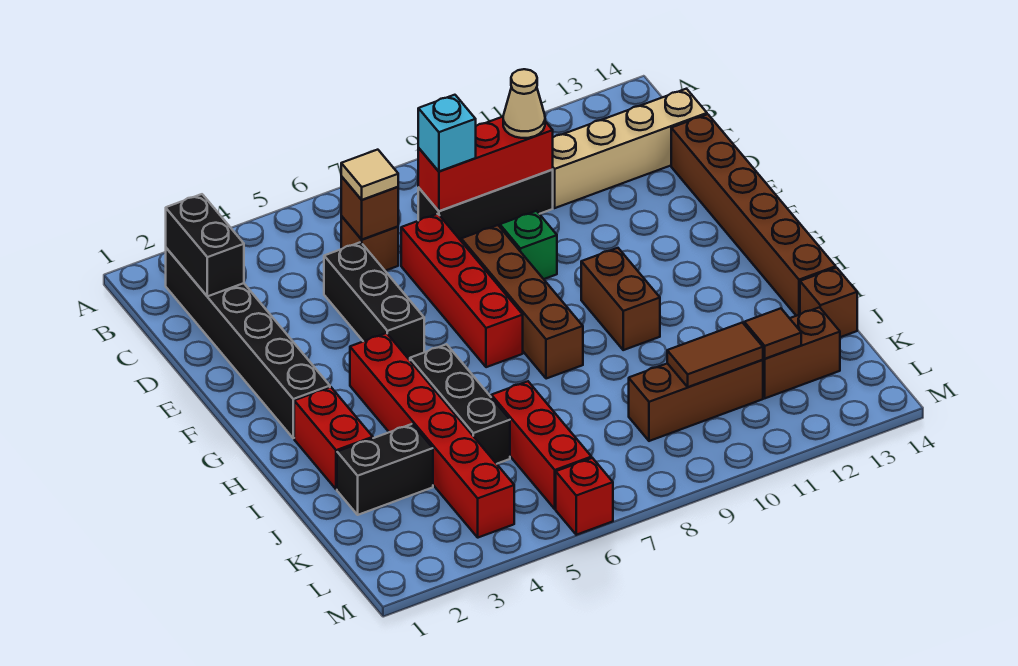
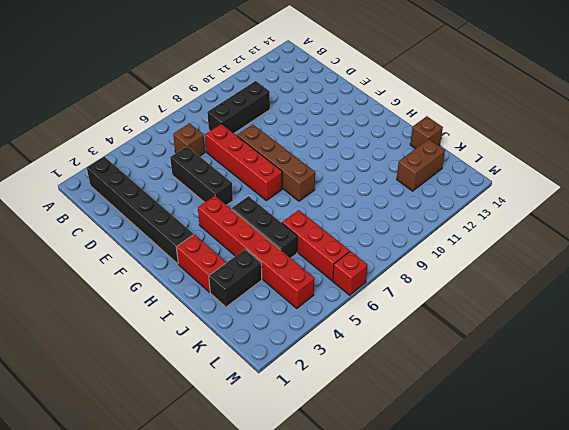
none -> tan brick C11:C14 level 1
none -> brown brick D14:I14 level 1
none -> green brick E9 level 1

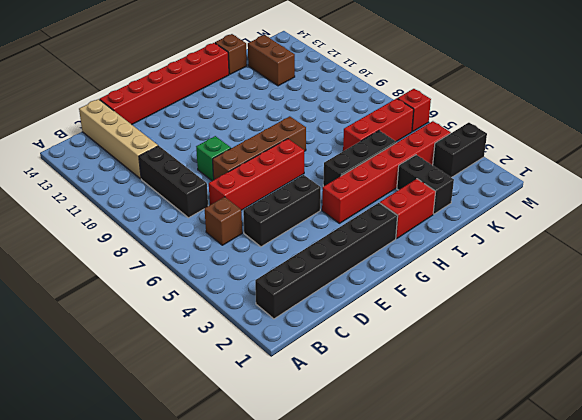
red brick D14:I14 level 1 -> brown brick D14:I14 level 1
black brick L3:M3 level 1 -> black brick B2:C2 level 2
none -> brown brick G10:H10 level 1
none -> brown brick K9:K11 level 1
none -> brown brick C6 level 2

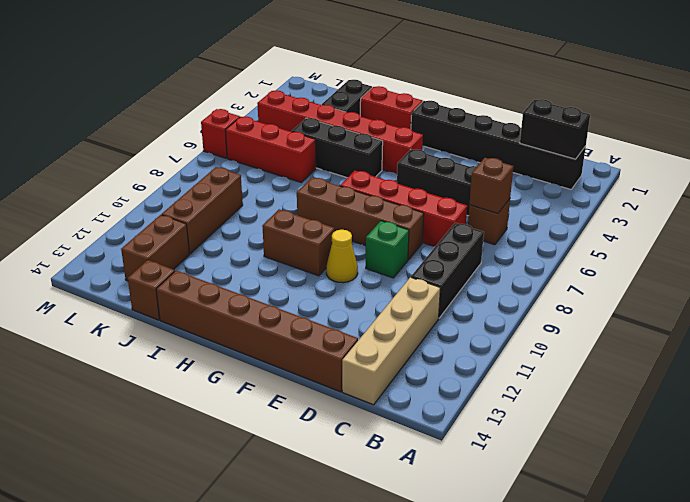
yellow cone F10 level 1 -> none
none -> red brick C8:C10 level 2
none -> brown tile K10:K11 level 2
none -> brown tile K12 level 2

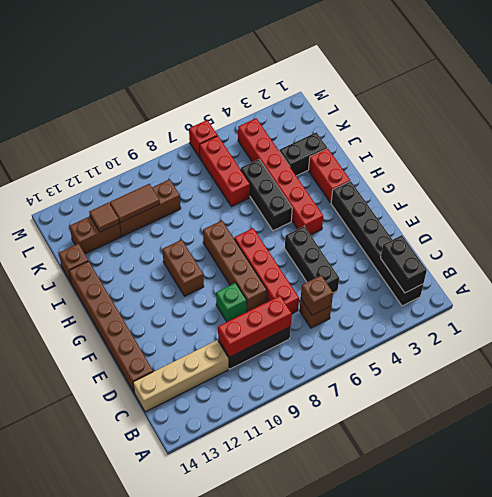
none -> tan tile C6 level 3
none -> cyan brick C8 level 3
none -> tan cone C10 level 3

